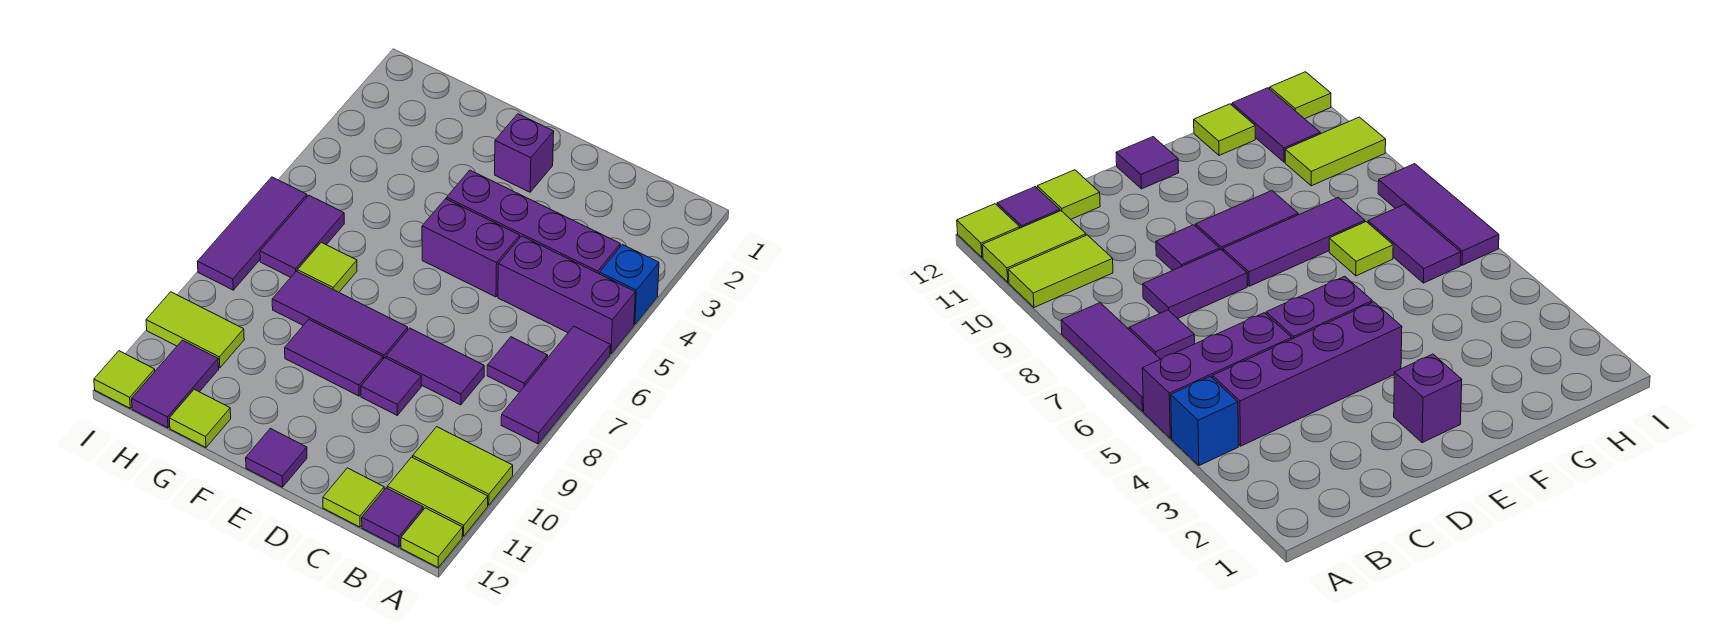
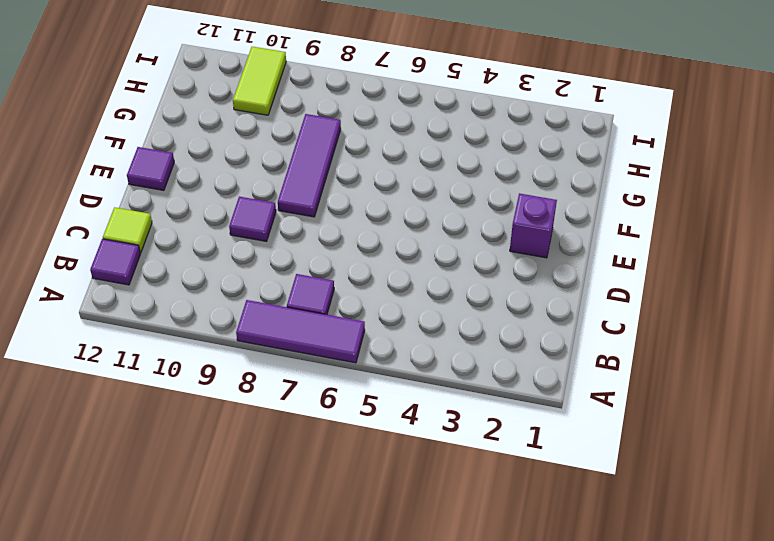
none -> blue brick A4 level 1
none -> purple brick A5:C5 level 1
none -> lime tile A10:B10 level 1

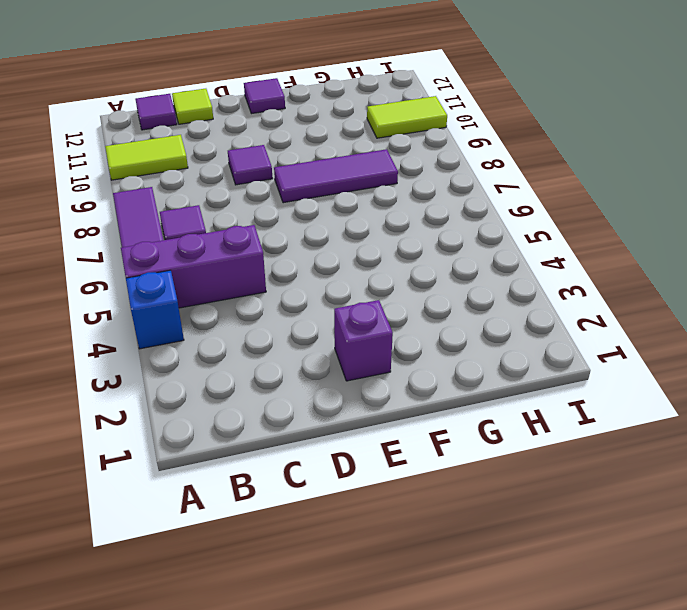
none -> lime tile A11:B11 level 1
none -> lime tile A12 level 1
none -> purple brick B4:E4 level 1

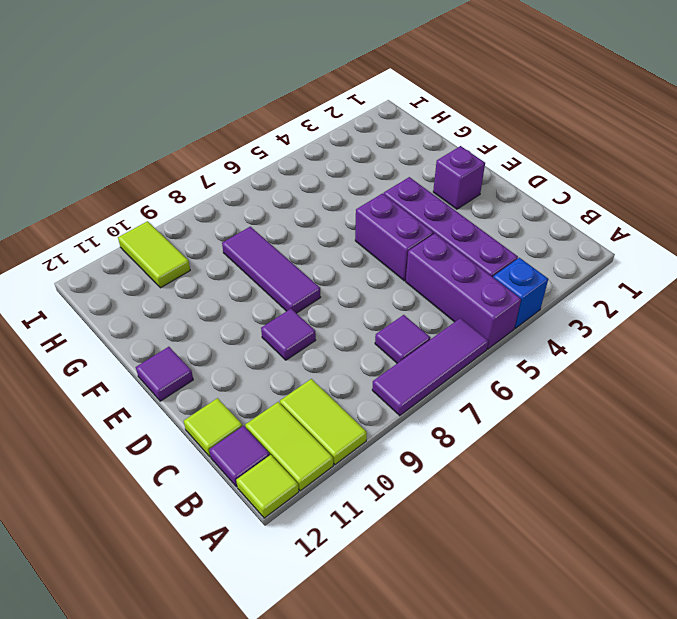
none -> purple tile C8:D8 level 1
none -> purple tile E9:F9 level 1
none -> lime tile G7 level 1

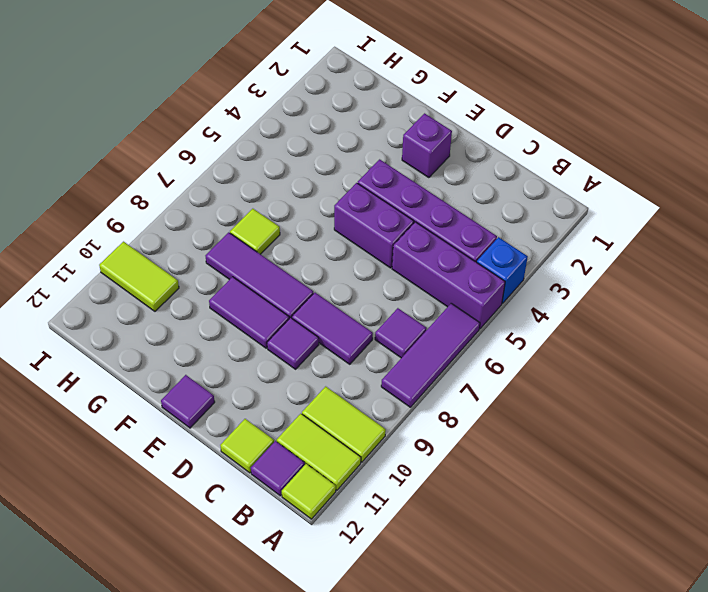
none -> lime tile G12 level 1
none -> purple tile H6:H7 level 1
none -> purple tile H11:H12 level 1

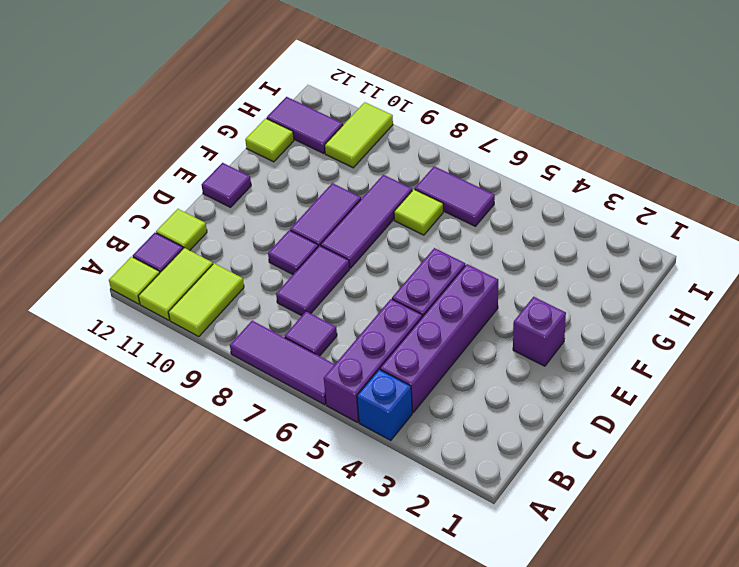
none -> purple tile I6:I8 level 1
none -> lime tile I12 level 1

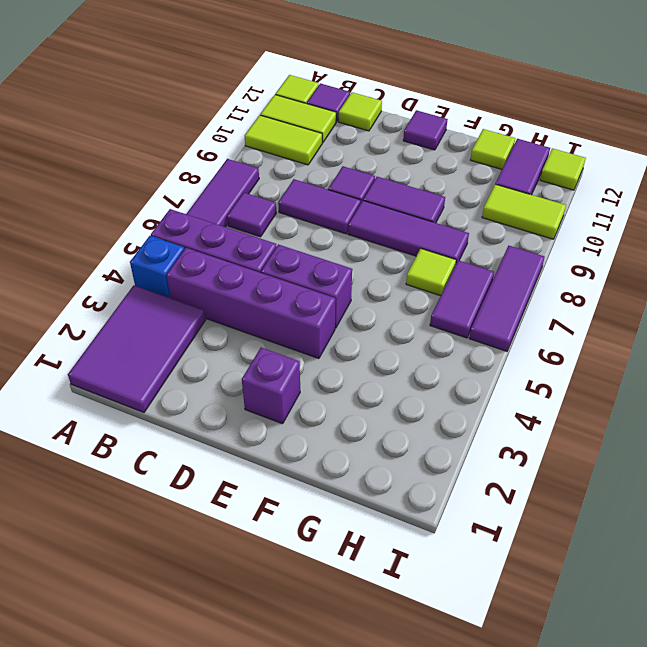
purple tile A1:B3 level 1 -> none

